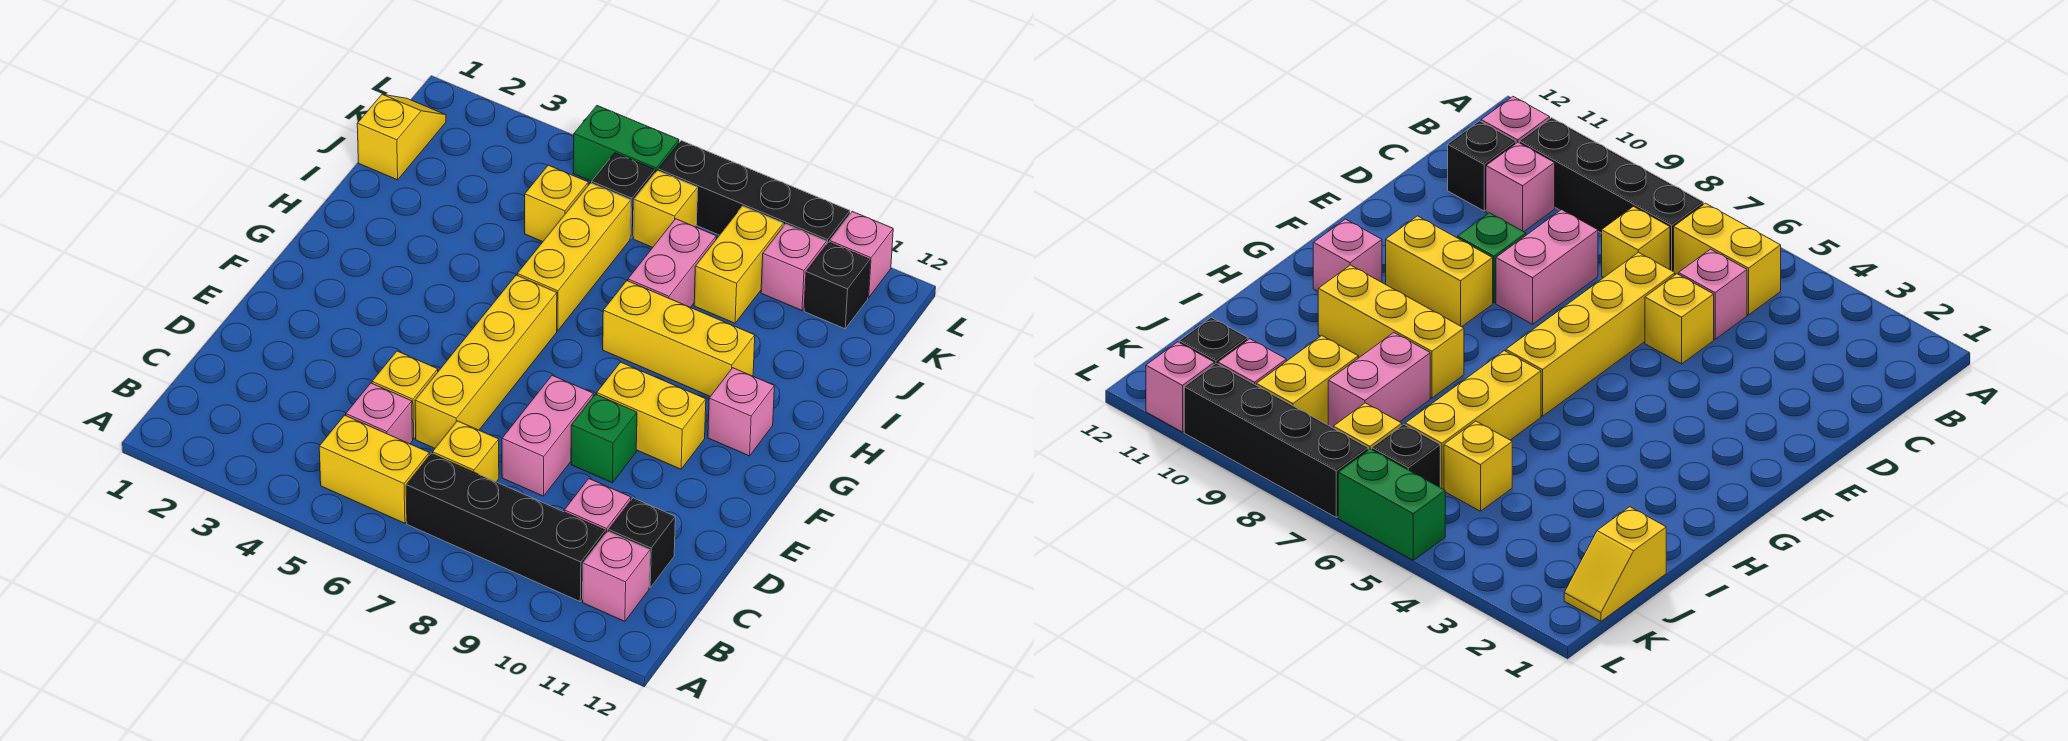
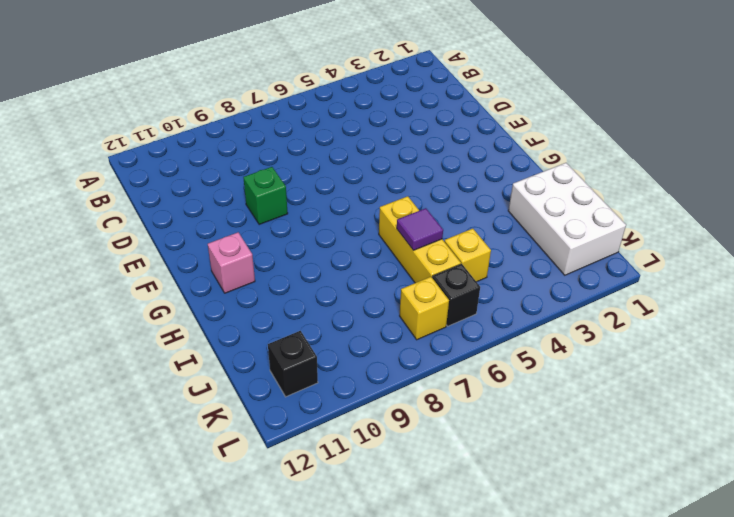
white brick I1:K2 level 1 -> yellow slope J1:K1 level 1 top J
purple tile I6 level 2 -> none
none -> yellow brick B5:B6 level 1
none -> black brick B7:B10 level 1
none -> pink brick B11 level 1

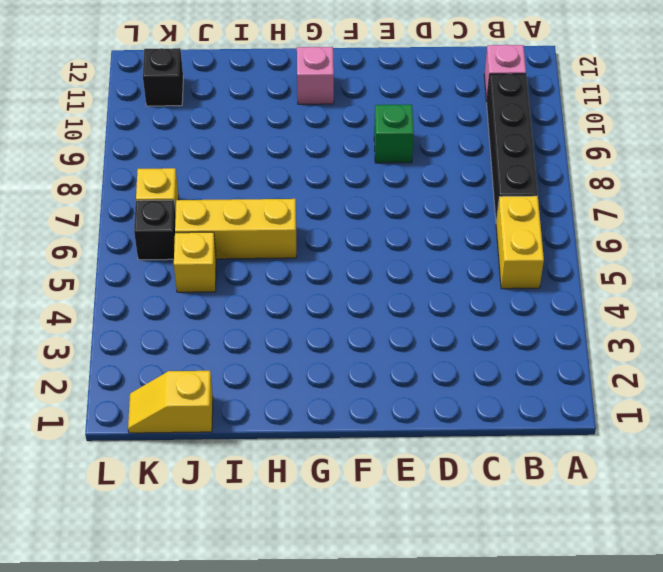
none -> pink brick C5 level 1
none -> yellow brick C7 level 1
none -> pink brick C10 level 1

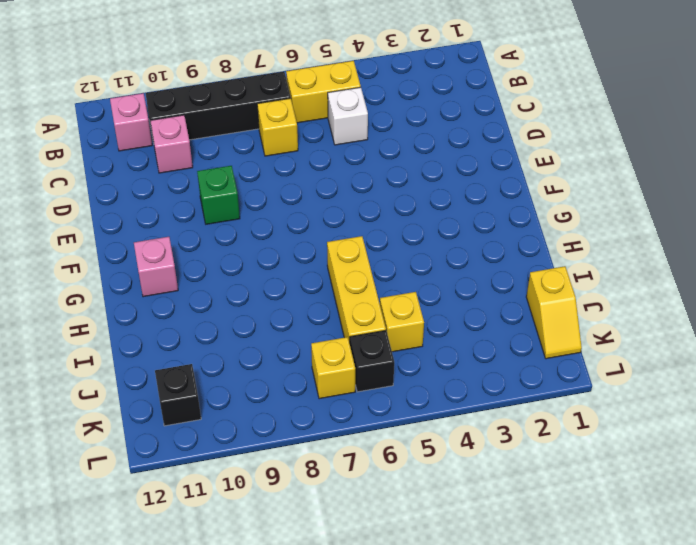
white brick C5 level 1 -> pink brick C5 level 1
none -> black brick C11 level 1
none -> yellow brick D5 level 1
none -> yellow brick D6:G6 level 1

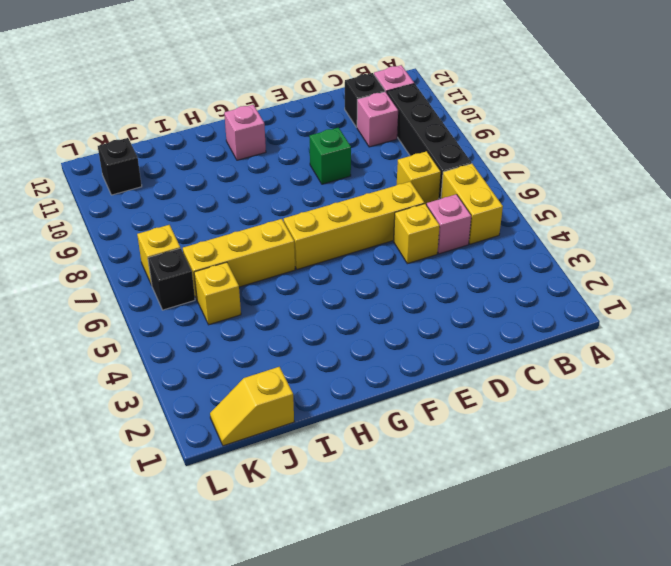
none -> pink brick D8:E8 level 1
none -> yellow brick F9:F10 level 1
none -> yellow brick H8:H10 level 1

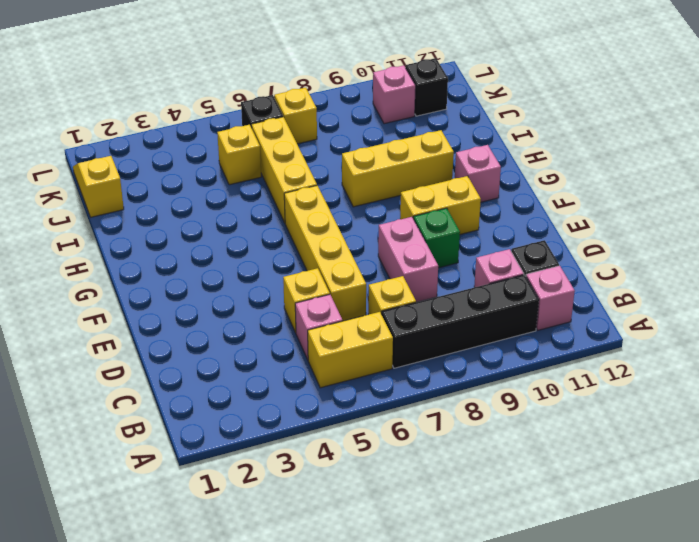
none -> pink brick I8:J8 level 1
none -> yellow brick J9:K9 level 1
none -> green brick L5:L6 level 1

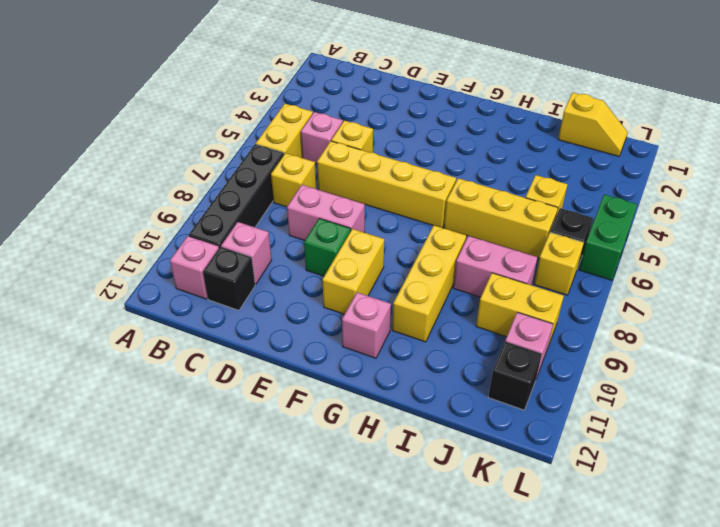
none -> black brick L7:L10 level 1
none -> pink brick L11 level 1

